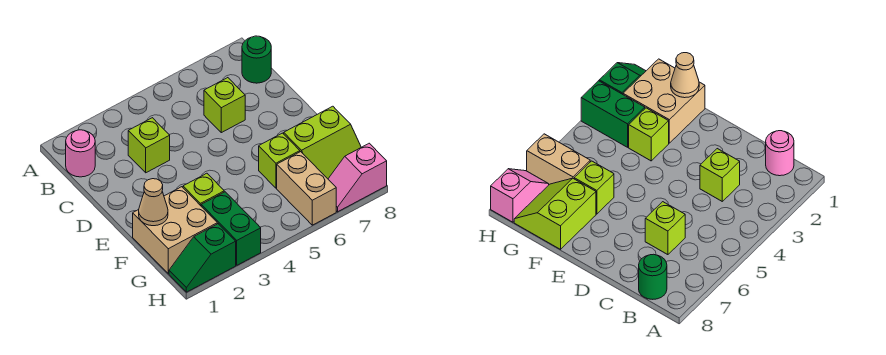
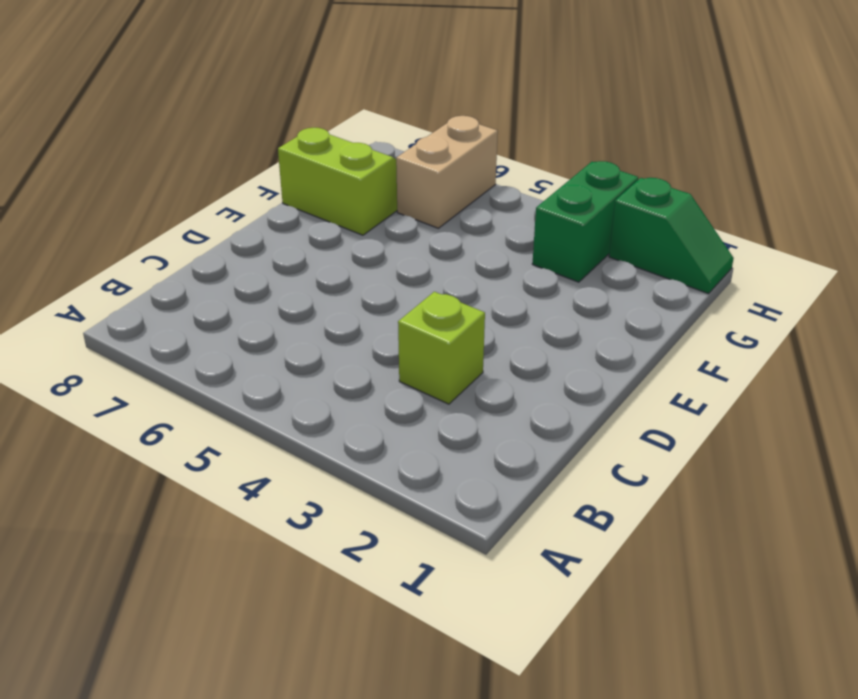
none -> pink round brick B1 level 1
none -> green round brick B8 level 1
none -> lime brick C6 level 1

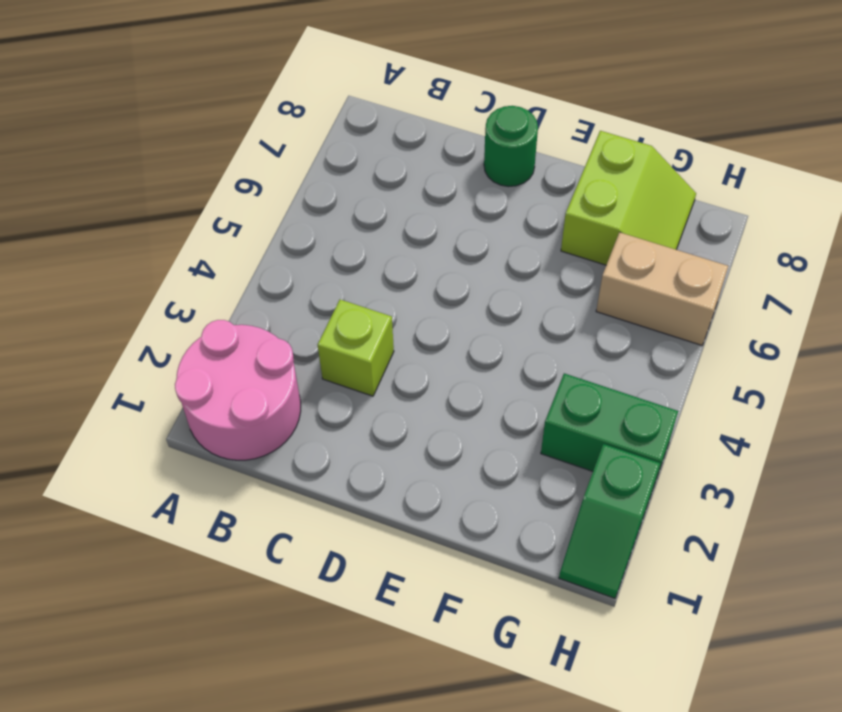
pink round brick A1:B2 level 1 -> pink round brick B1 level 1
green round brick D8 level 1 -> green round brick B8 level 1
none -> lime brick C6 level 1
none -> tan brick F1:G2 level 1
none -> lime brick F3 level 1

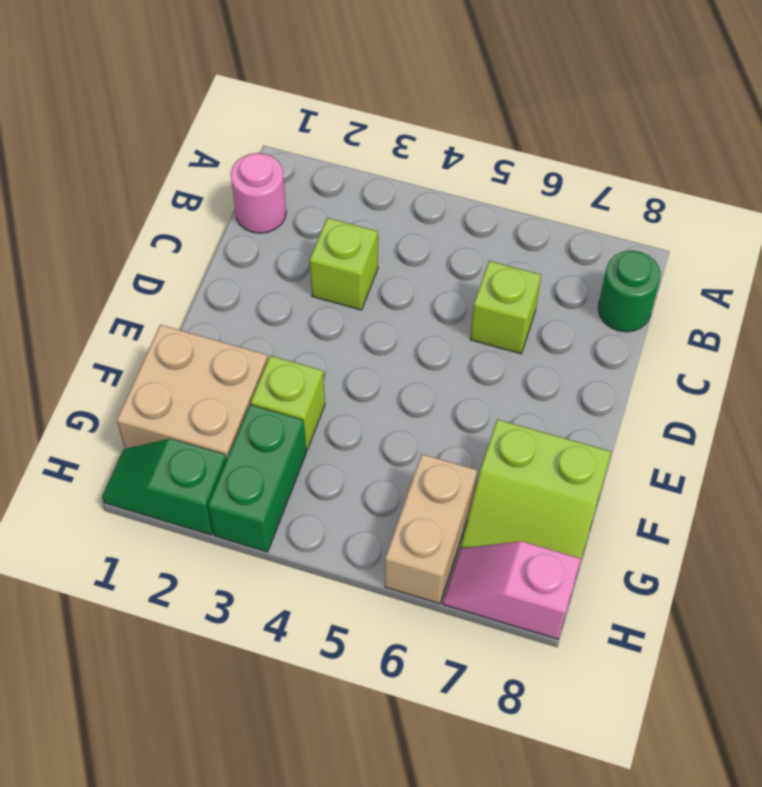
none -> lime brick F6 level 1
none -> tan cone F1 level 2

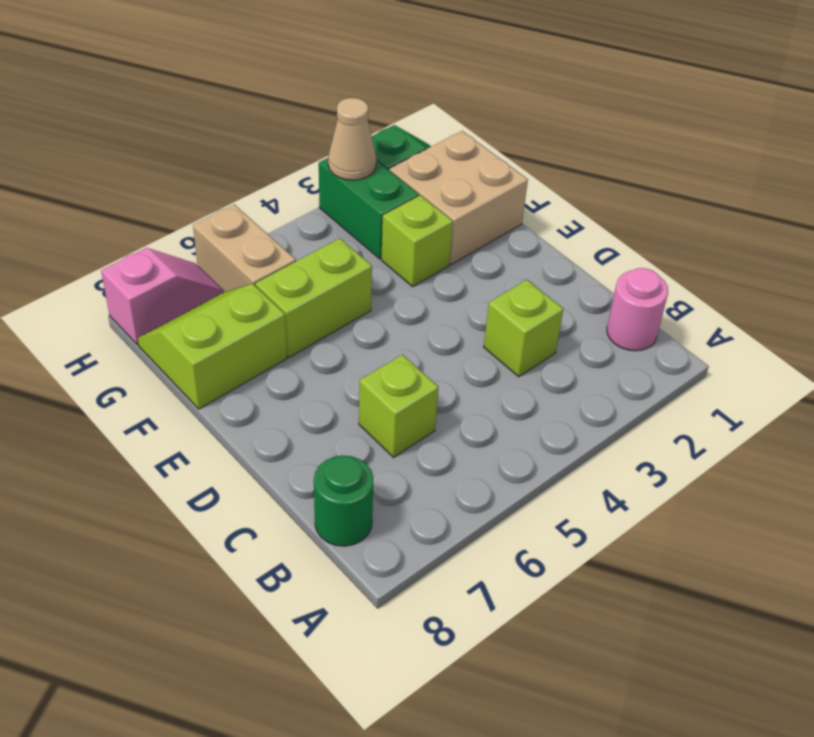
lime brick F5:F6 level 1 -> lime brick F6 level 1
tan cone H3 level 2 -> tan cone F1 level 2

